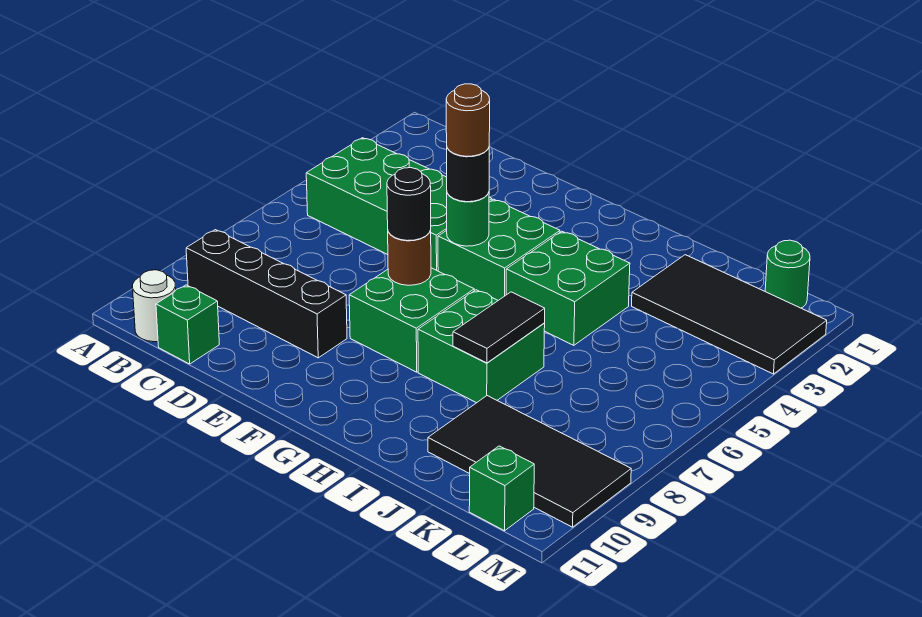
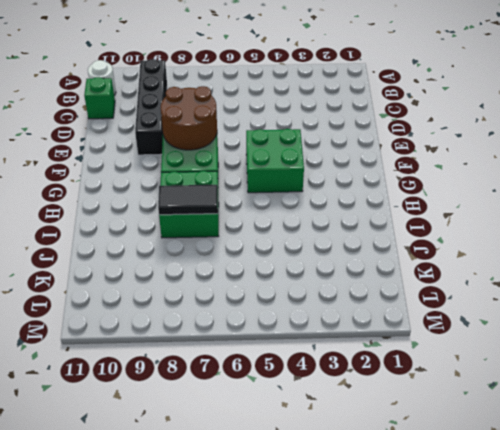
brown round brick E7:F8 level 2 -> brown round brick F7 level 2
none -> green brick B4:E5 level 1
none -> green brick H4:I5 level 1
none -> black tile J2:M3 level 1

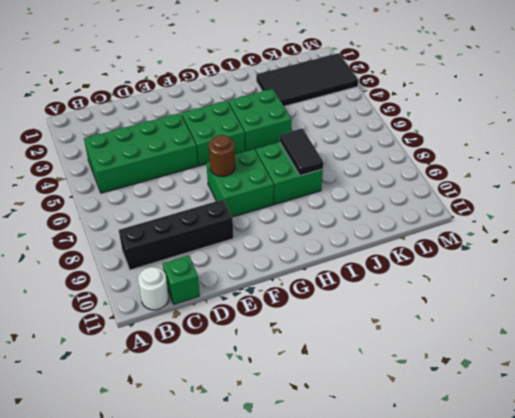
none -> black tile J9:M10 level 1
none -> green round brick L1 level 1
none -> green brick L11 level 1

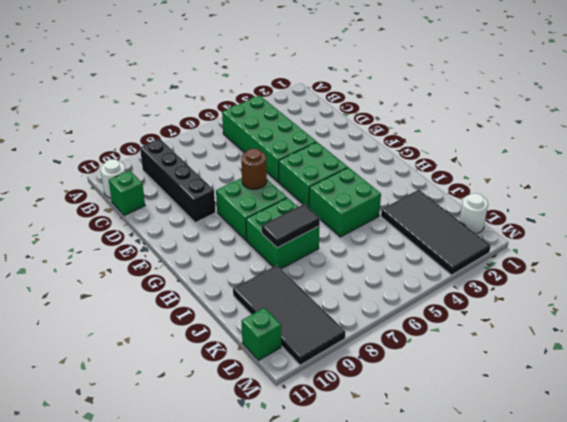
white round brick L1 level 1 -> green round brick L1 level 1
none -> green round brick F5 level 2
none -> black round brick F5 level 3
none -> black round brick F7 level 3

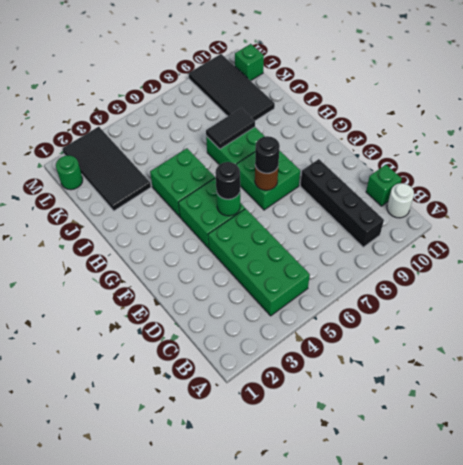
none -> brown round brick F5 level 4

